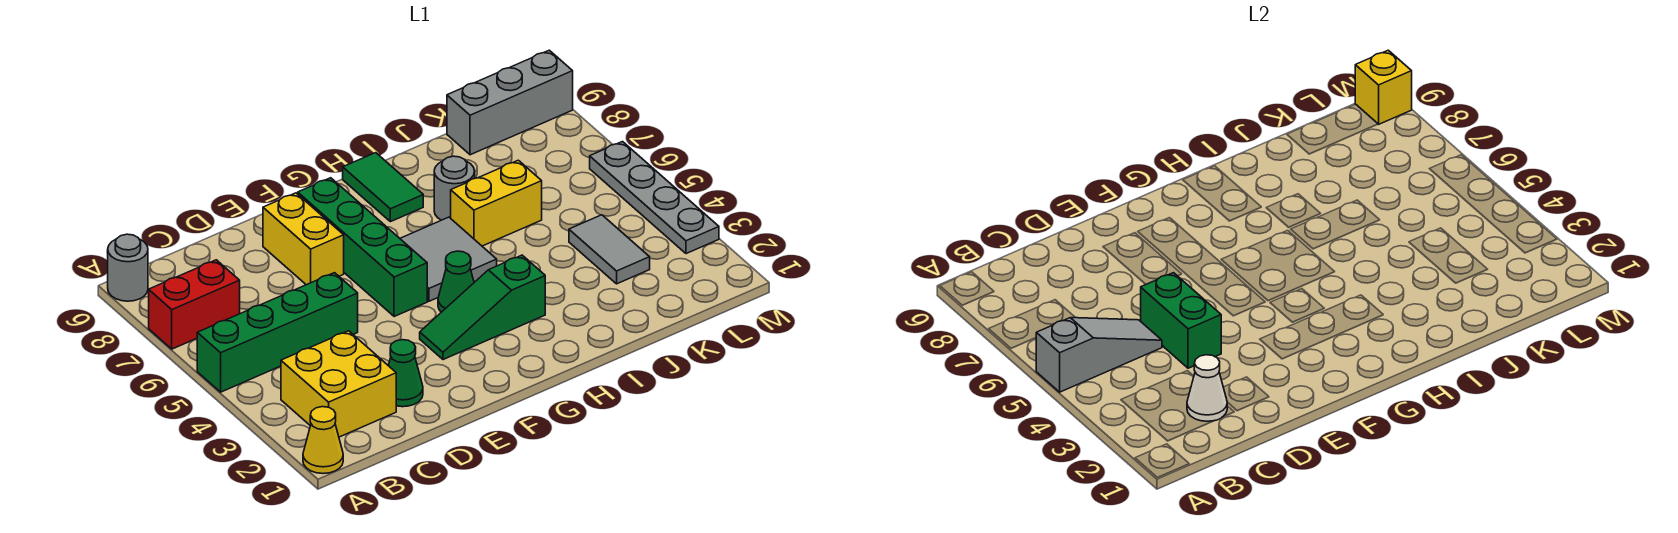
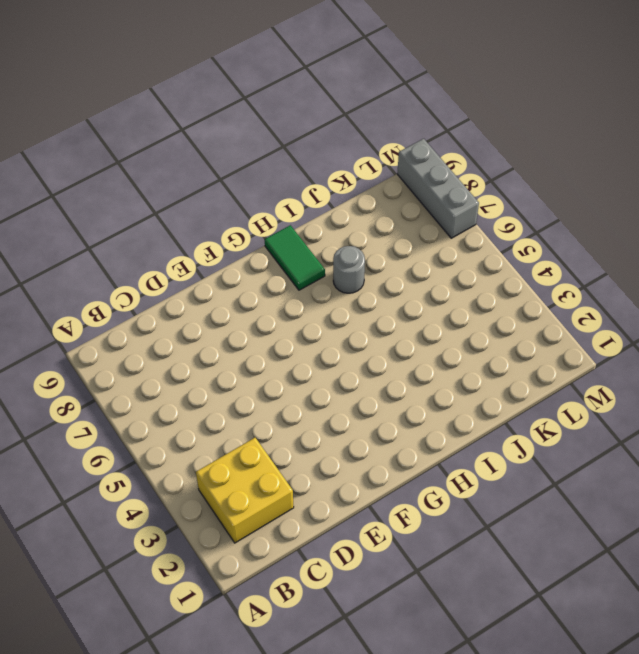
grey brick M7:M9 level 1 -> grey brick K9:M9 level 1
none -> yellow cone A1 level 1
none -> green brick A5:D5 level 1
none -> red brick A7:B7 level 1

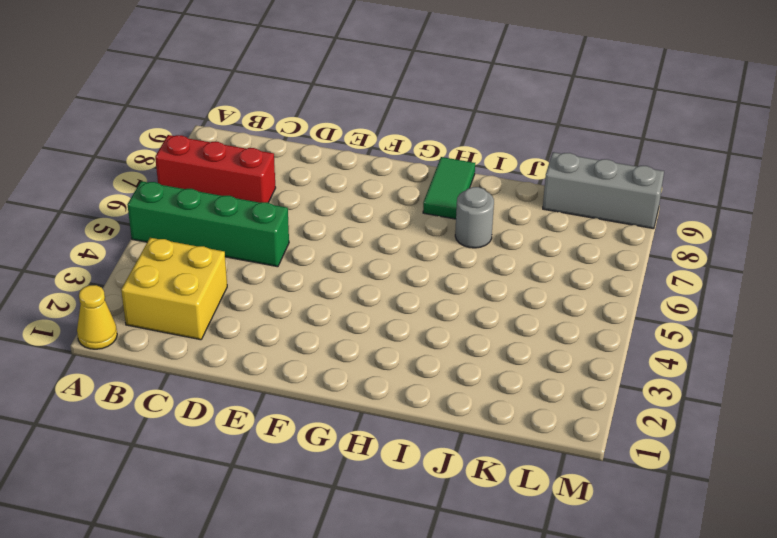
red brick A7:C7 level 1 -> red brick A7:B7 level 1
none -> grey round brick A9 level 1
none -> green cone D2 level 1
none -> yellow brick E7:E8 level 1

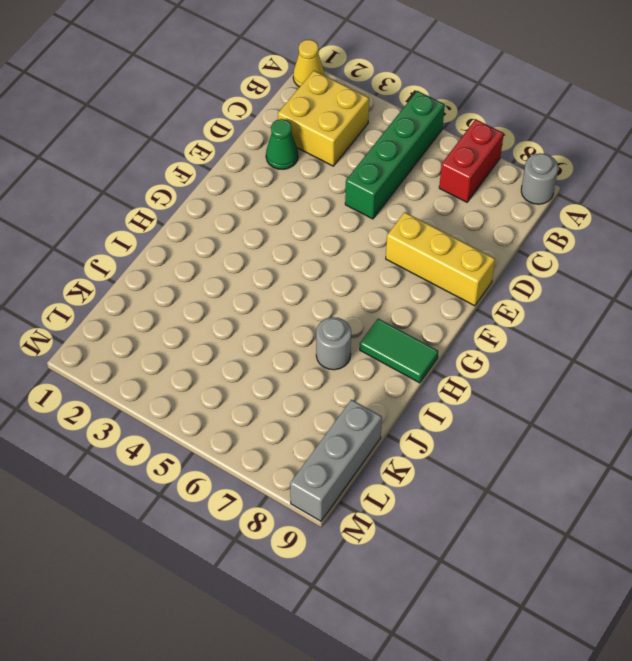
yellow brick E7:E9 level 1 -> yellow brick E7:E8 level 1
none -> green slope F3:H3 level 1 top H
none -> green brick F5:F8 level 1
none -> green cone G4 level 1

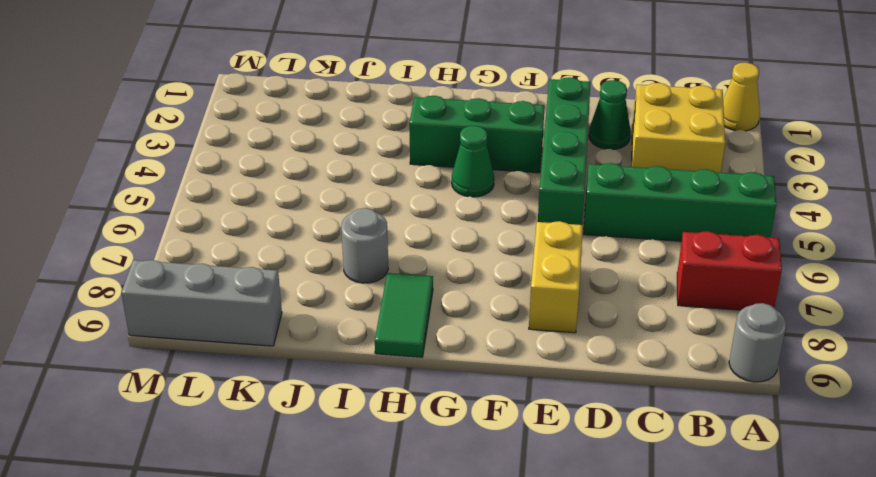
green brick E2:E5 level 1 -> green brick F5:F8 level 1
green brick F3:H3 level 1 -> green slope F3:H3 level 1 top H
none -> grey tile G5:H6 level 1
none -> yellow brick I6:J6 level 1
none -> grey tile K3:K4 level 1

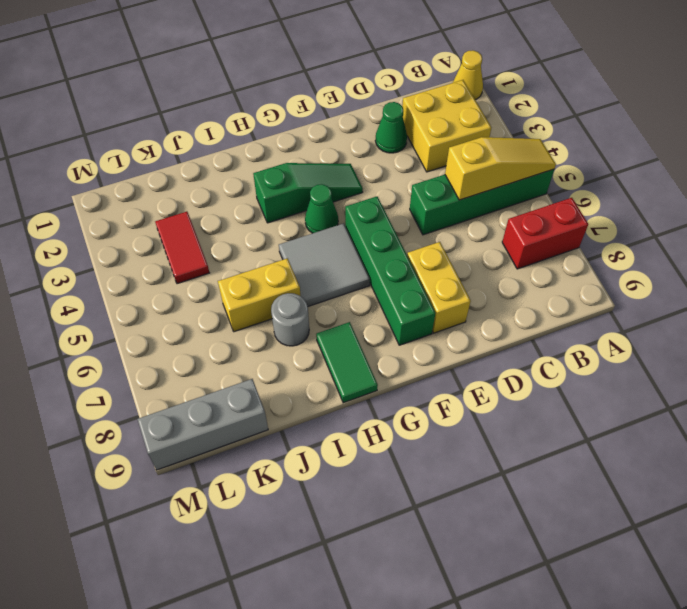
yellow slope A5:C5 level 2 top C -> grey slope A5:C5 level 2 top A
red tile K3:K4 level 1 -> grey tile K3:K4 level 1
none -> grey round brick A9 level 1
none -> grey plate M3:M6 level 1
none -> white cone C2 level 2

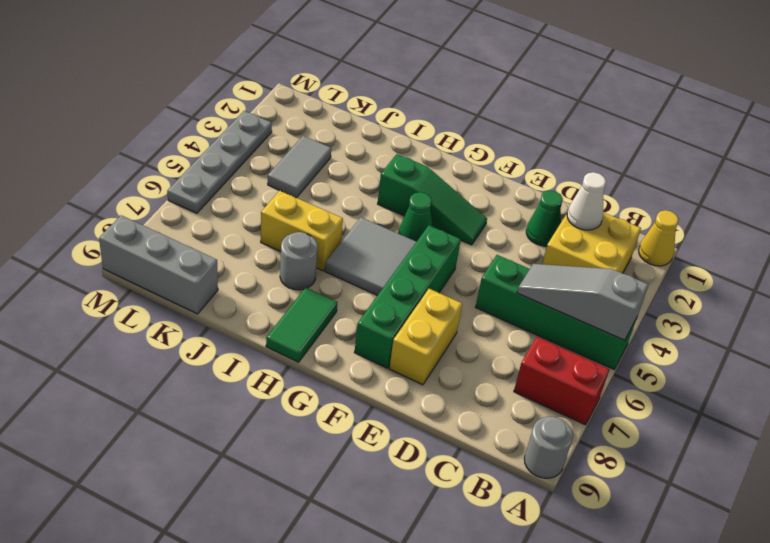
none -> green brick D4:D5 level 2
none -> yellow brick M9 level 2

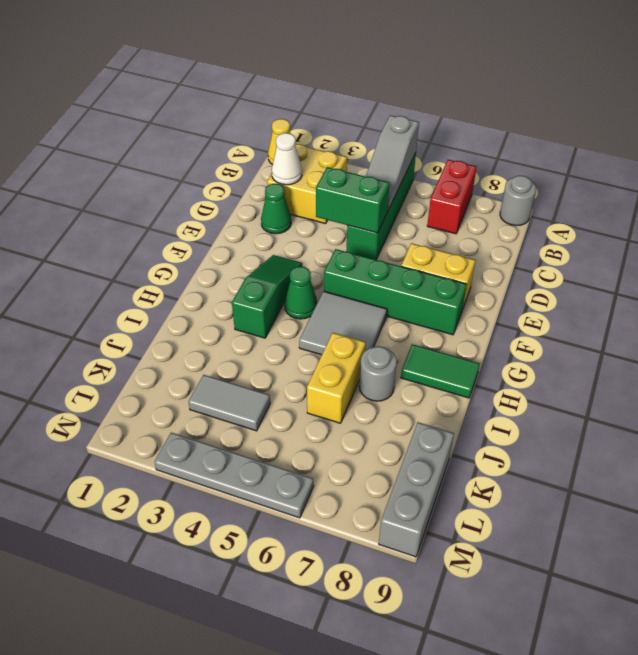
none -> yellow brick M9 level 2

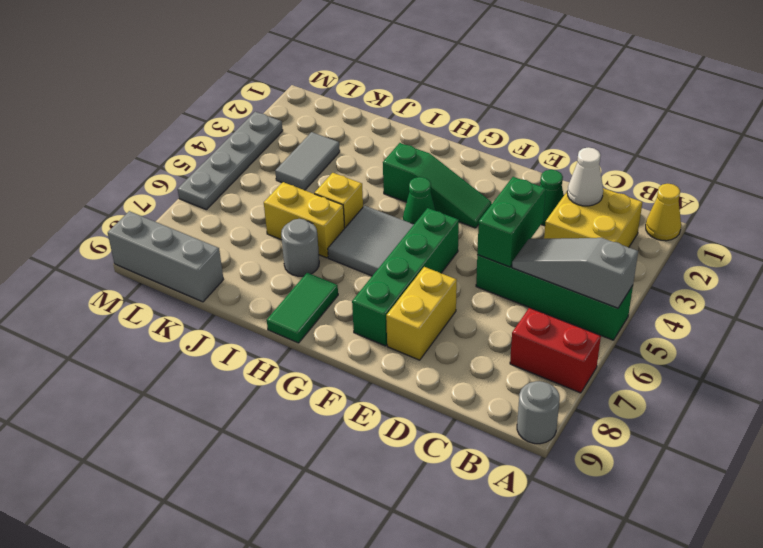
yellow brick I5 level 1 -> yellow brick M9 level 2

